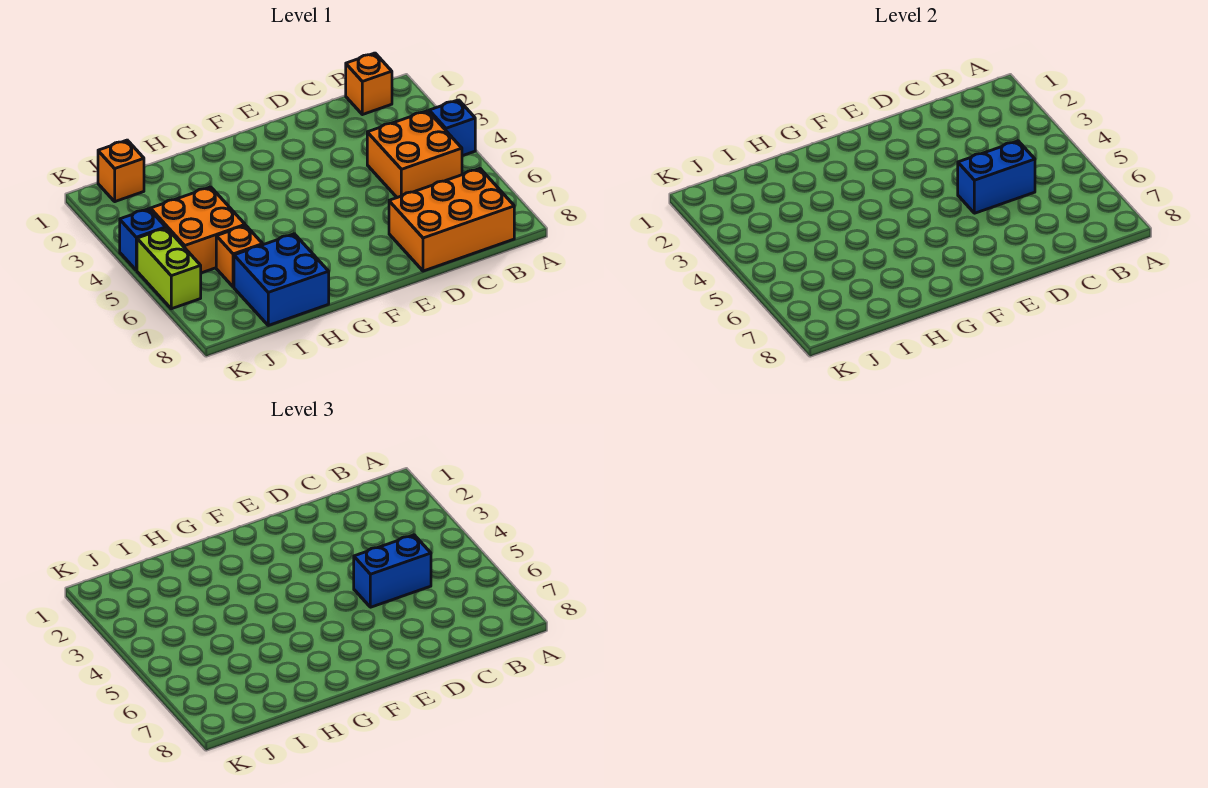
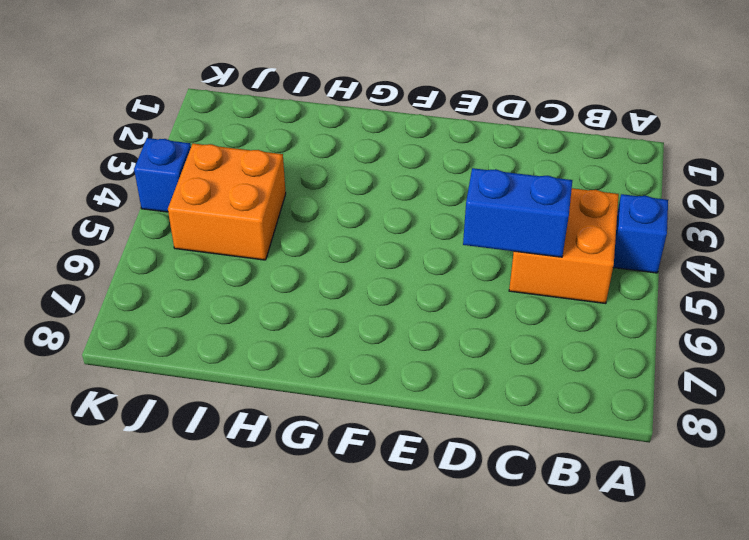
none -> orange brick B1 level 1
none -> orange brick B7:D8 level 1
none -> blue brick H7:I8 level 1

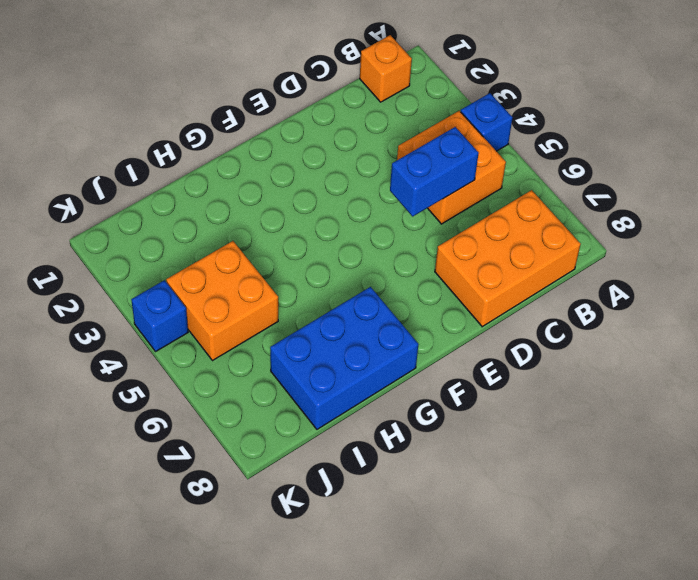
blue brick G7:I8 level 1 -> blue brick H7:I8 level 1
none -> orange brick I6 level 1
none -> orange brick J1 level 1
none -> lime brick K5:K6 level 1

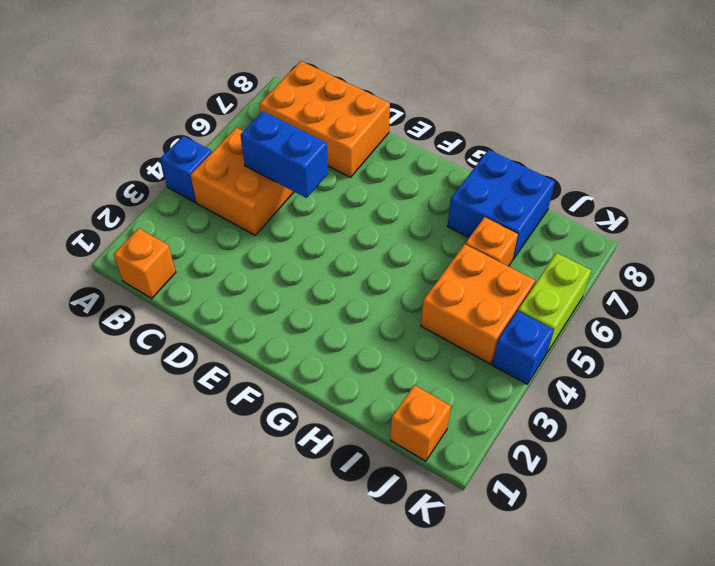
none -> blue brick C5:D5 level 3

